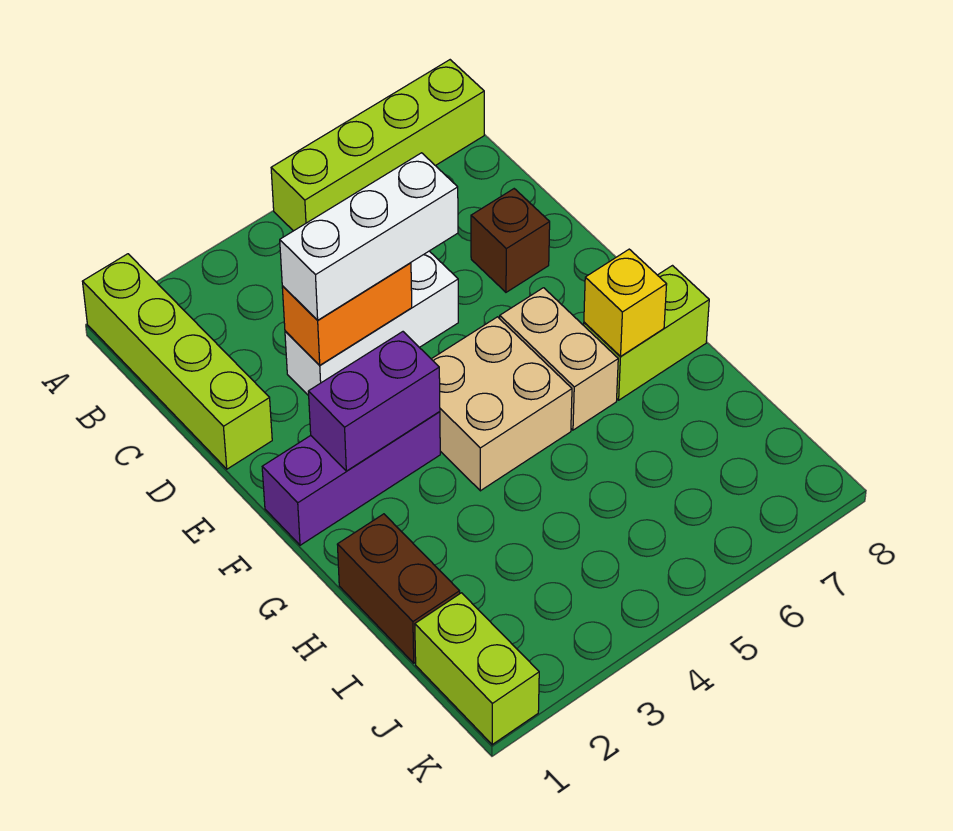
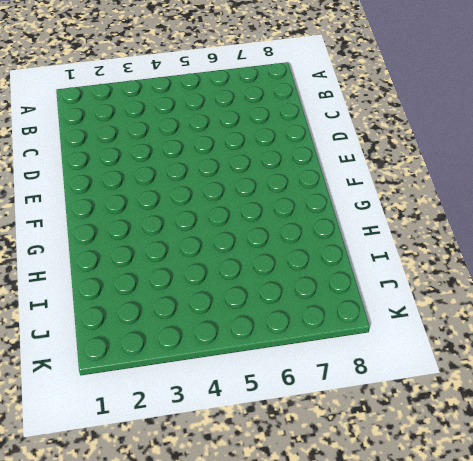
none -> lime brick A1:D1 level 1
none -> lime brick A5:A8 level 1
none -> white brick D3:D5 level 1

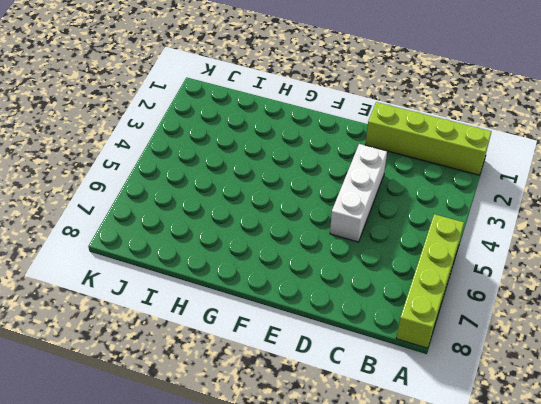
none -> brown brick D7 level 1
none -> purple brick F1:F3 level 1
none -> tan brick F4:G5 level 1

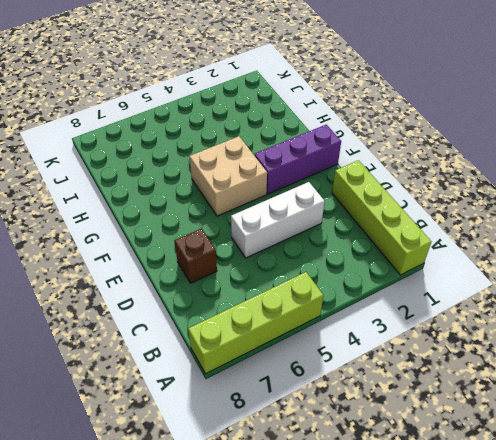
none -> tan brick F6:G6 level 1
none -> lime brick G7:G8 level 1
none -> brown brick H1:I1 level 1

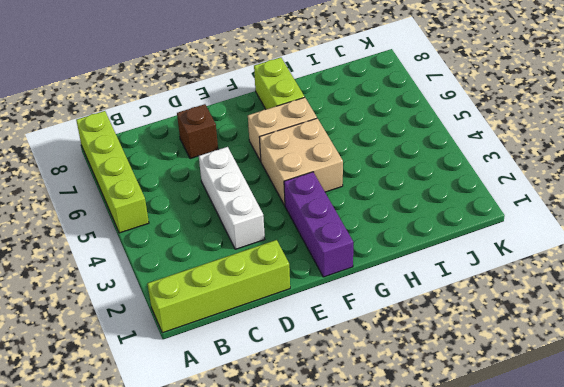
none -> brown brick H1:I1 level 1
none -> lime brick J1:K1 level 1
none -> orange brick D3:D4 level 2

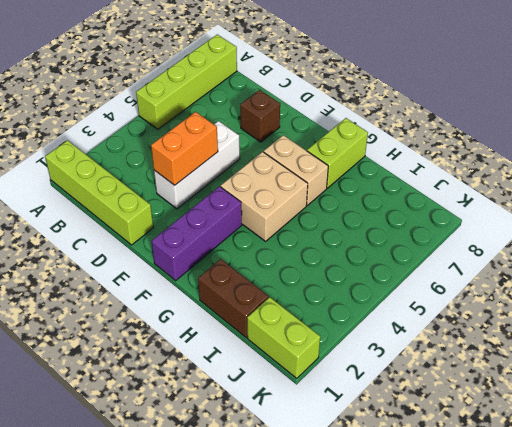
none -> purple brick F2:F3 level 2
none -> yellow brick G7 level 2
none -> white brick D3:D5 level 3

